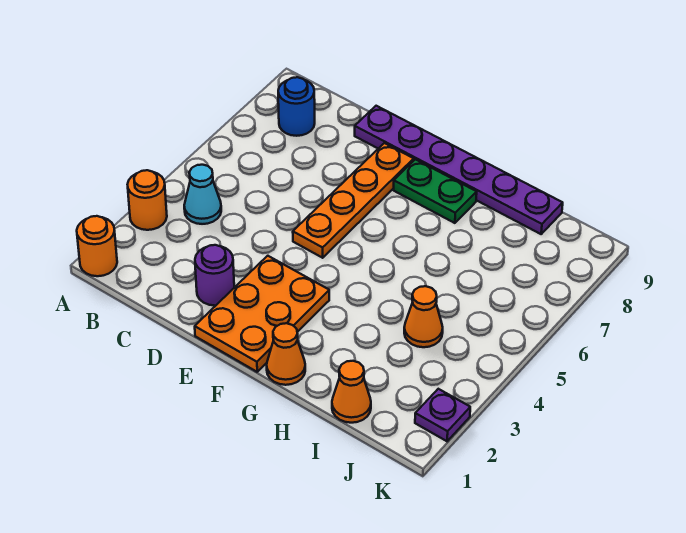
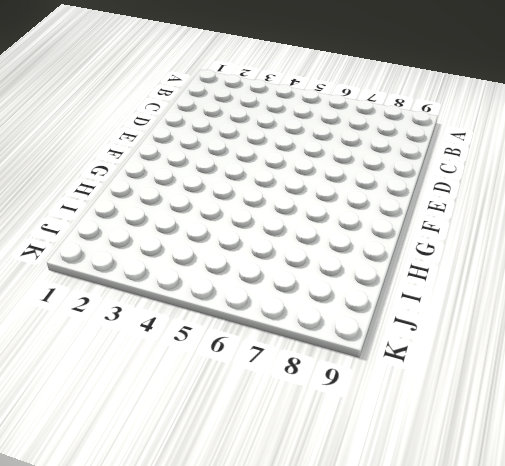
none -> orange round brick A1 level 1
none -> orange round brick A3 level 1
none -> cyan cone B4 level 1

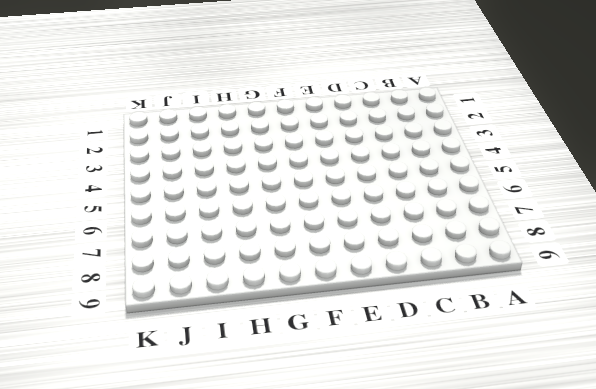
none -> orange round brick A1 level 1
none -> orange round brick A3 level 1
none -> cyan cone B4 level 1

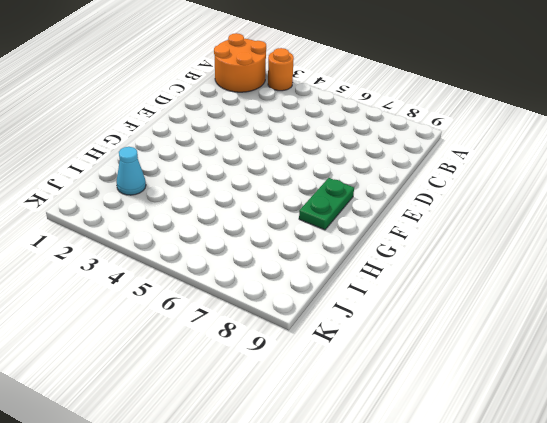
orange round brick A1:B2 level 1 -> orange round brick A1 level 1
cyan cone I2 level 1 -> cyan cone B4 level 1
none -> blue round brick B8 level 1
none -> purple round brick D2 level 1
none -> purple plate D9:I9 level 1

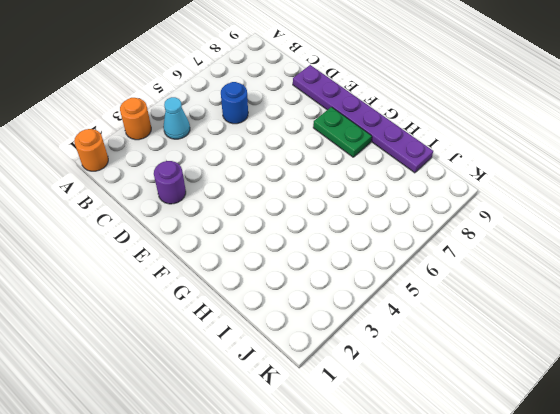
blue round brick C6 level 1 -> blue round brick B8 level 1
none -> orange plate E1:F3 level 1
none -> orange plate E5:E8 level 1
none -> orange cone G1 level 1

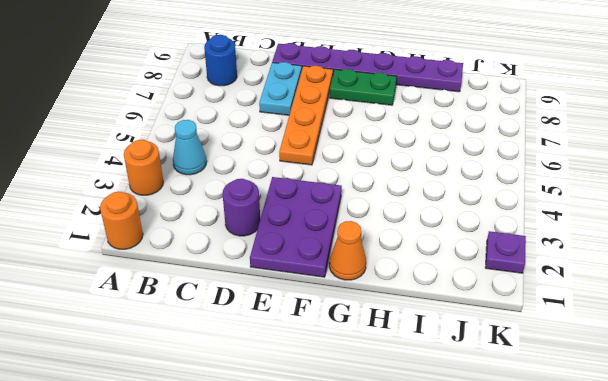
cyan plate D7:D8 level 1 -> none
purple plate E1:F3 level 1 -> orange plate E1:F3 level 1
none -> orange cone I1 level 1
none -> orange cone I4 level 1

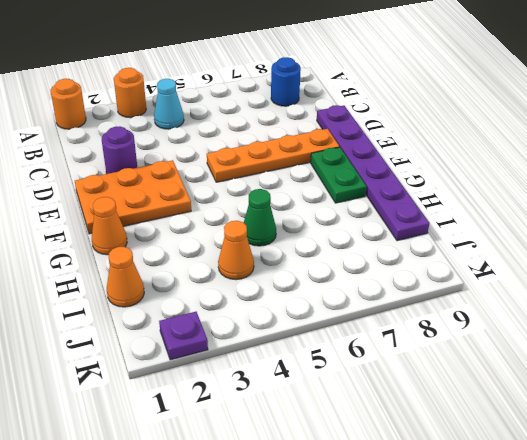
green cone H5 level 1 -> none

